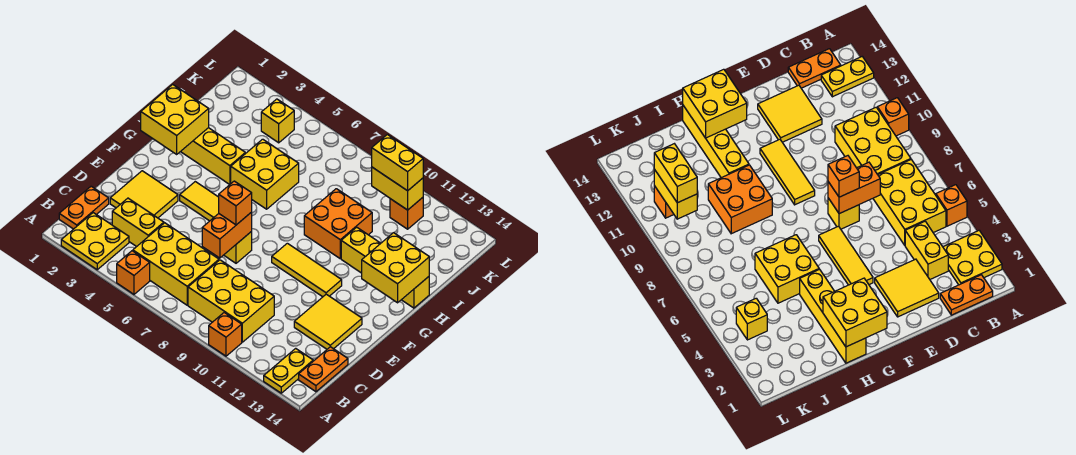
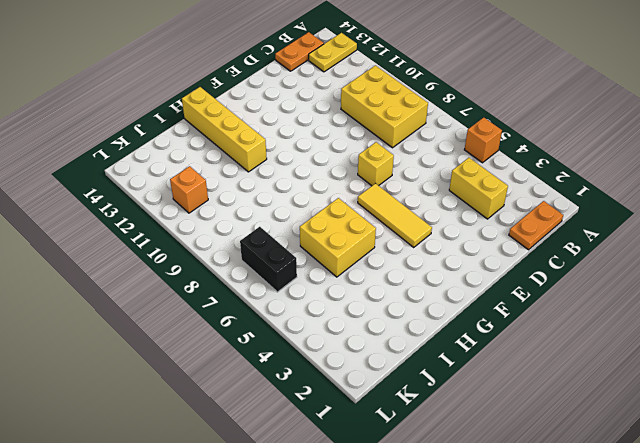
black brick K6:K7 level 1 -> none
none -> yellow plate A2:B3 level 1
none -> orange brick A10 level 1
none -> yellow brick B5:C7 level 1

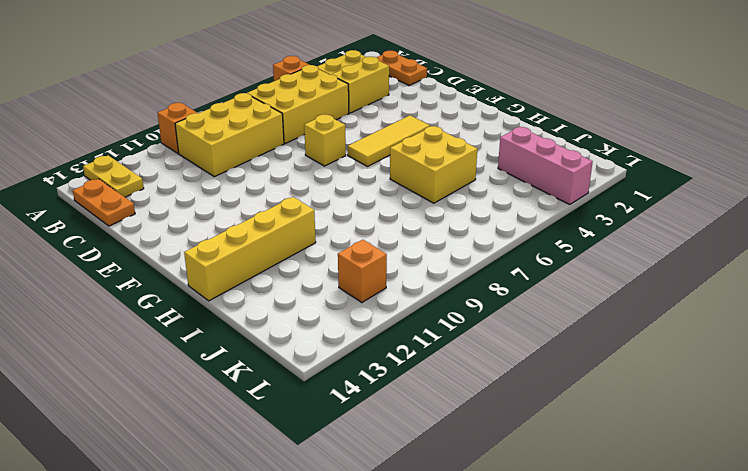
pink brick J3:L3 level 1 -> none
none -> yellow tile D2:E3 level 1
none -> yellow tile D12:E13 level 1
none -> yellow tile F9:F11 level 1

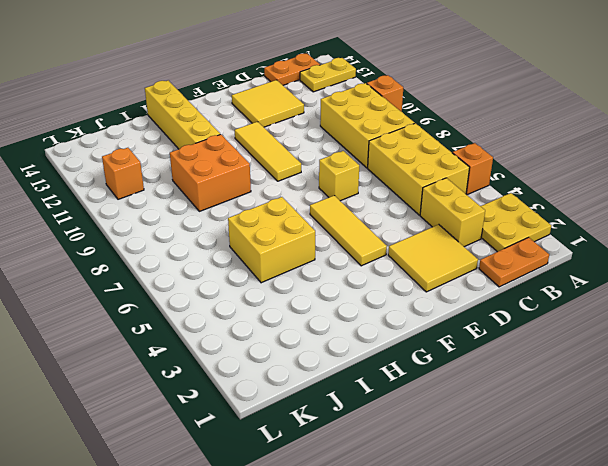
none -> yellow brick H1:H4 level 1
none -> yellow brick K4 level 1
none -> orange brick D7:E7 level 2

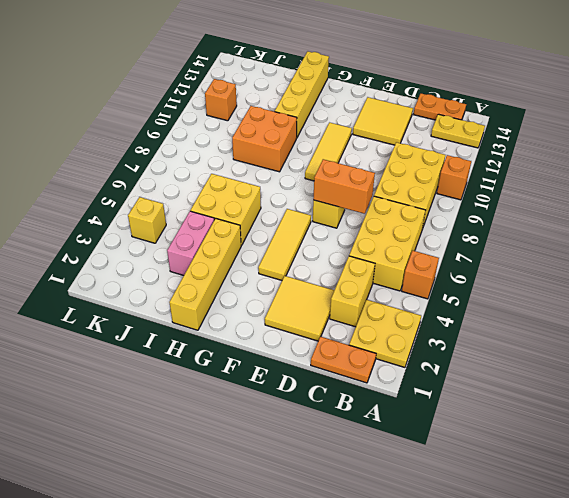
pink brick I3:I4 level 1 -> none
none -> yellow brick G1:H2 level 2
none -> yellow brick G13:H14 level 2
none -> yellow brick K10:K11 level 2

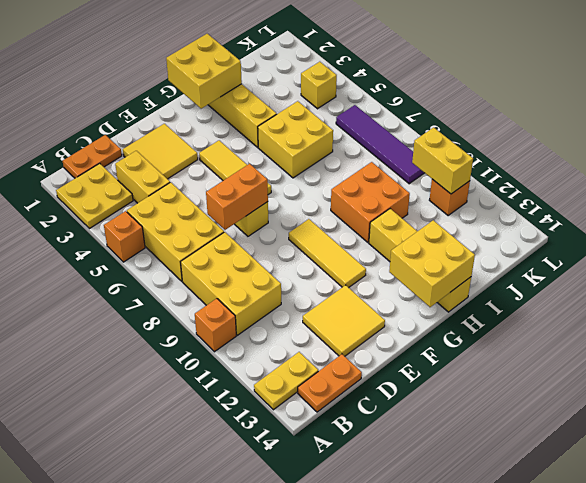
purple tile K6:K9 level 1 -> none
none -> orange brick E7 level 3
none -> yellow brick K10:K11 level 3

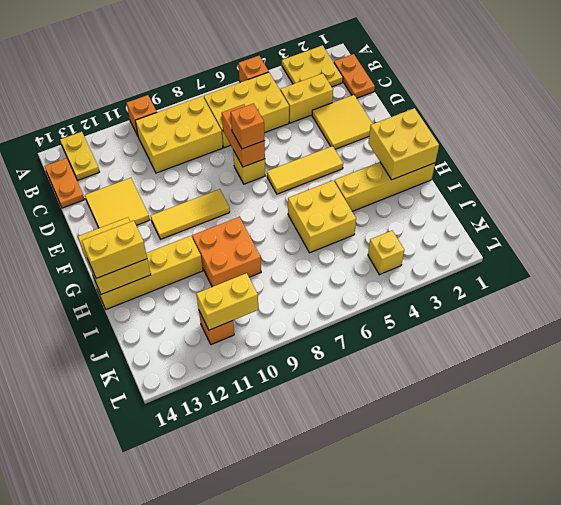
yellow brick H13:H14 level 3 -> yellow brick K10:K11 level 3

